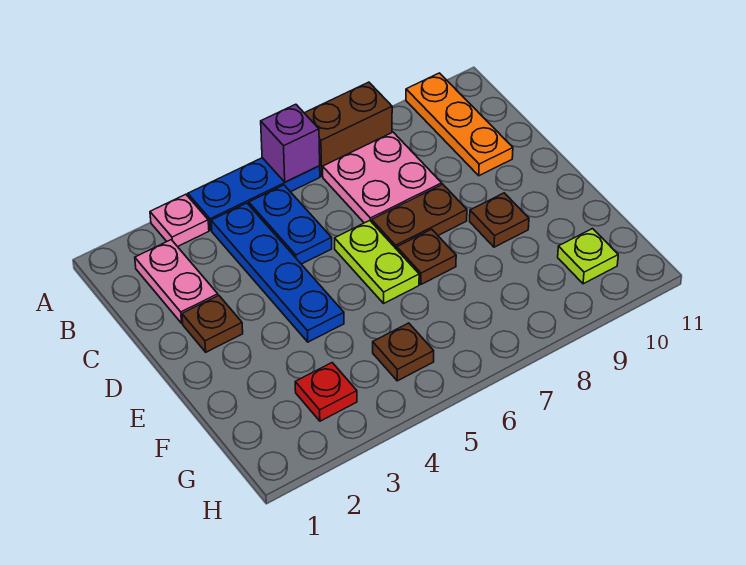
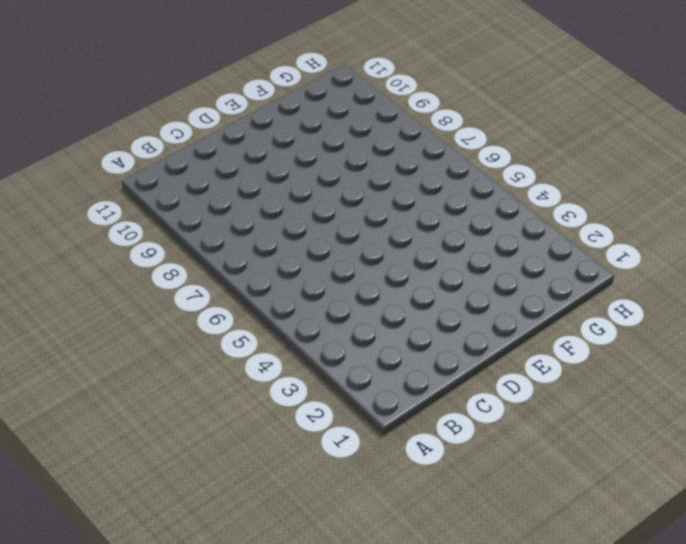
none -> pink plate A3 level 1
none -> blue plate A4:A6 level 1
none -> brown brick A7:A8 level 1

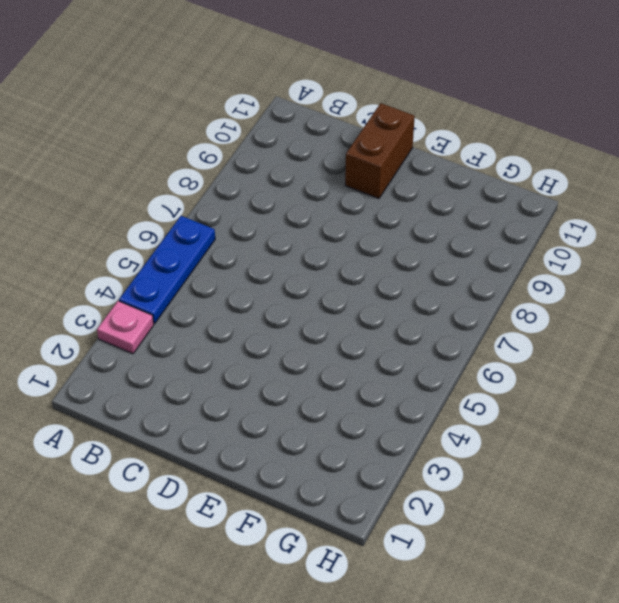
brown brick D10:D11 level 1 -> brown brick A7:A8 level 1
none -> orange plate A10:C10 level 1
none -> pink plate B2:C2 level 1
none -> blue plate B4:E4 level 1

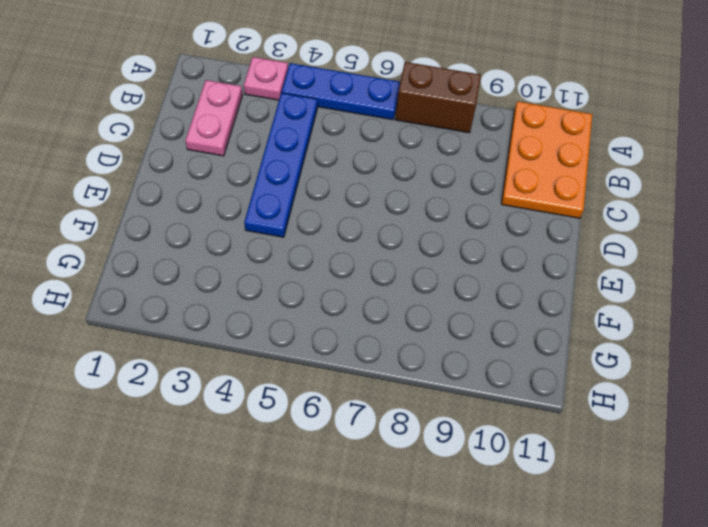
orange plate A10:C11 level 1 -> orange plate A10:C10 level 1
none -> blue plate B5:C5 level 1
none -> pink plate B7:C8 level 1
none -> brown plate D2 level 1

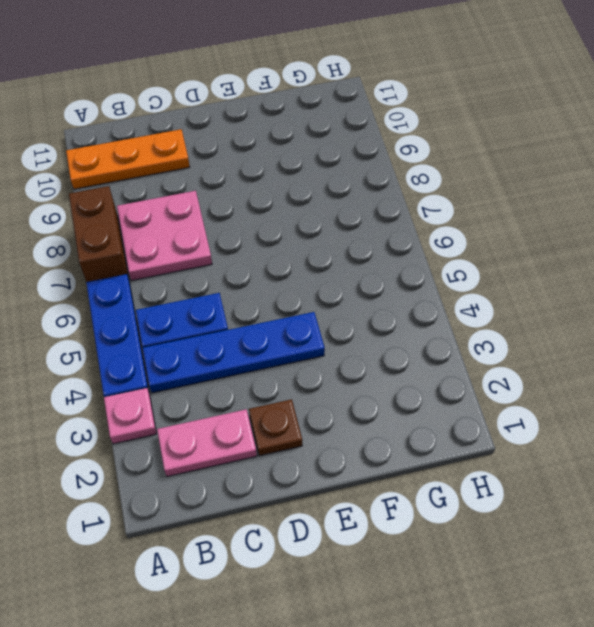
none -> lime plate D6:E6 level 1
none -> brown plate D7:D8 level 1
none -> brown plate E7 level 1

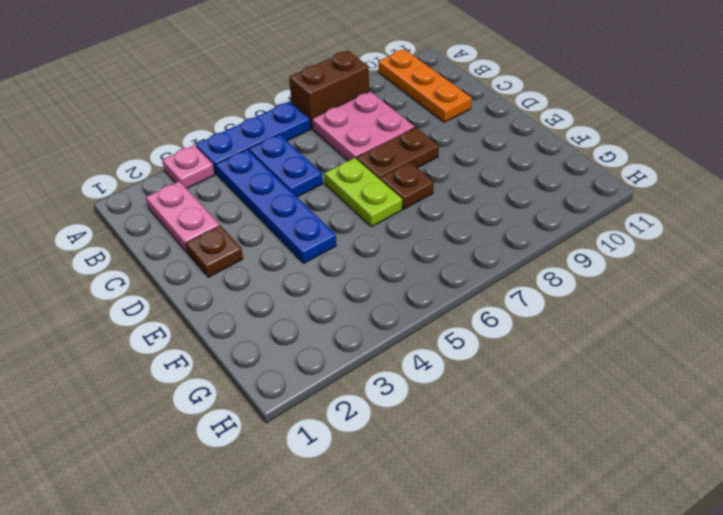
none -> brown plate E9 level 1
none -> red plate G3 level 1
none -> brown plate G5 level 1

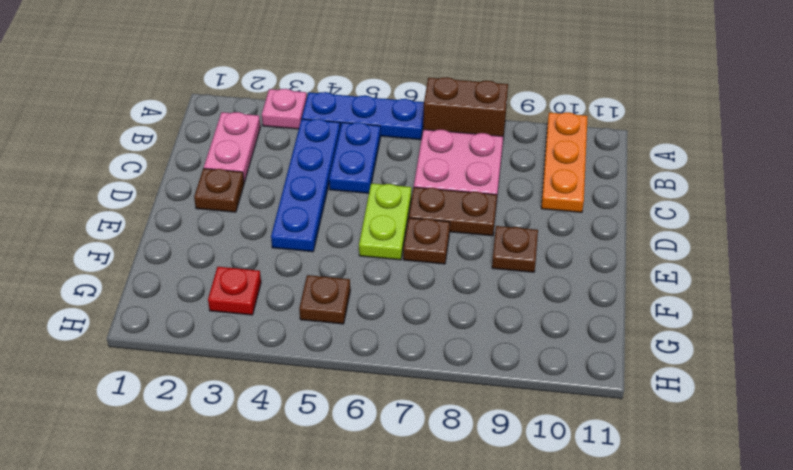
none -> lime plate G10 level 1
none -> purple brick A6 level 2

